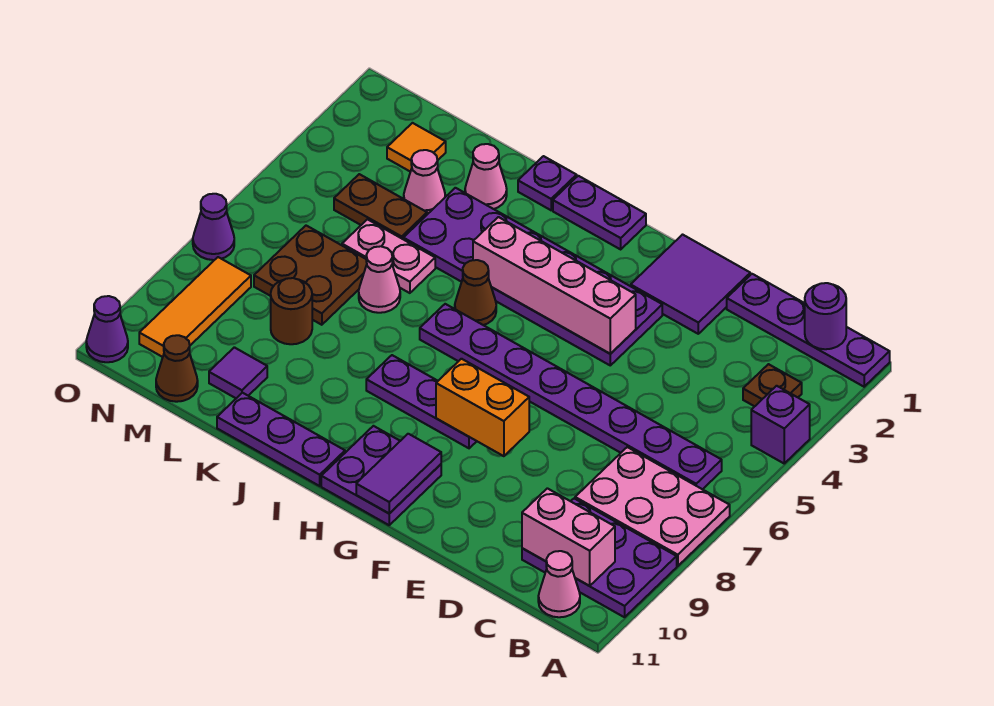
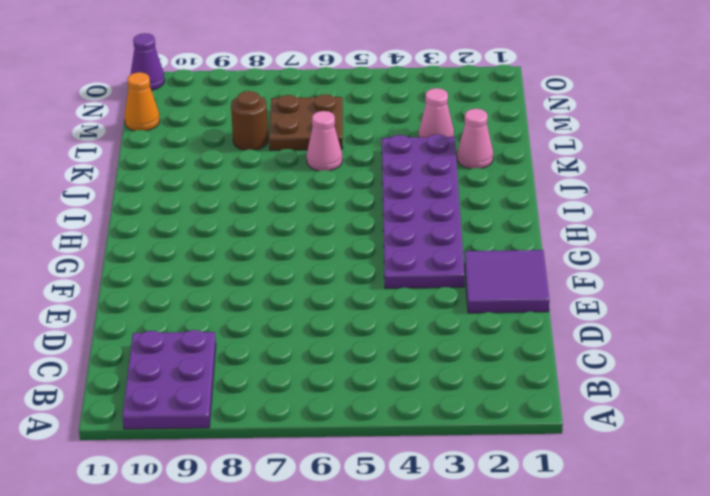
orange cone M11 level 1 -> brown cone M11 level 1
none -> purple plate A1:D1 level 1
none -> purple brick A4 level 1
none -> pink plate A7:C8 level 1
none -> brown plate B3 level 1

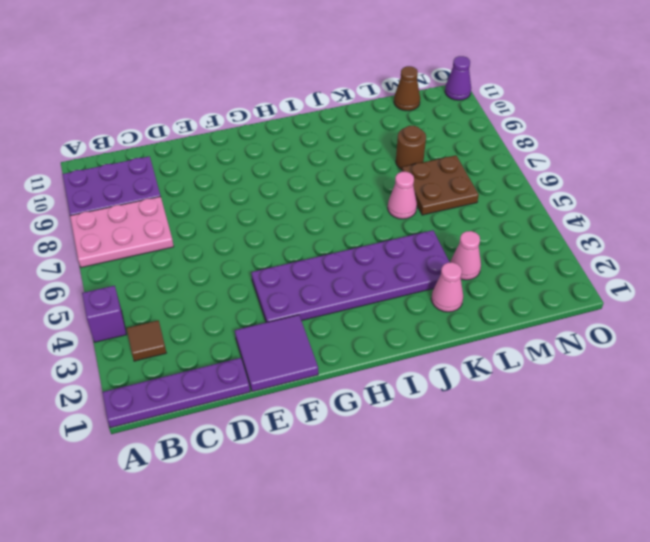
brown tile B3 level 1 -> brown plate B3 level 1
none -> purple plate B6:I6 level 1
none -> pink cone B11 level 1
none -> purple plate G8:I8 level 1
none -> purple plate G10:H11 level 1

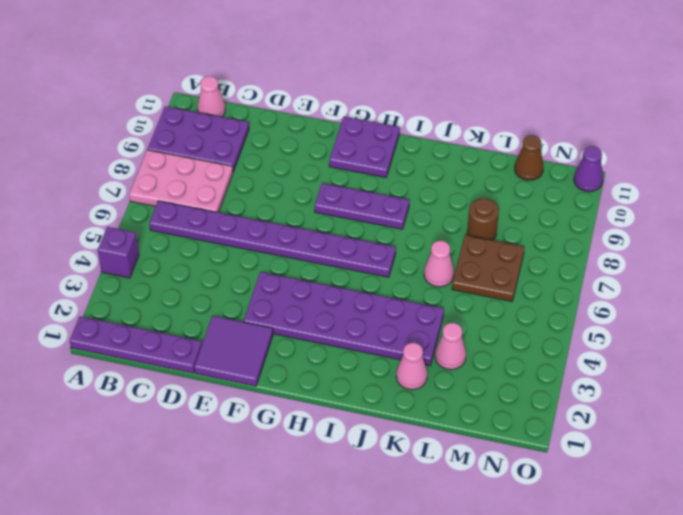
none -> brown plate B3 level 1
none -> purple plate H1:I1 level 1
none -> brown cone I5 level 1
none -> purple plate I11:K11 level 1

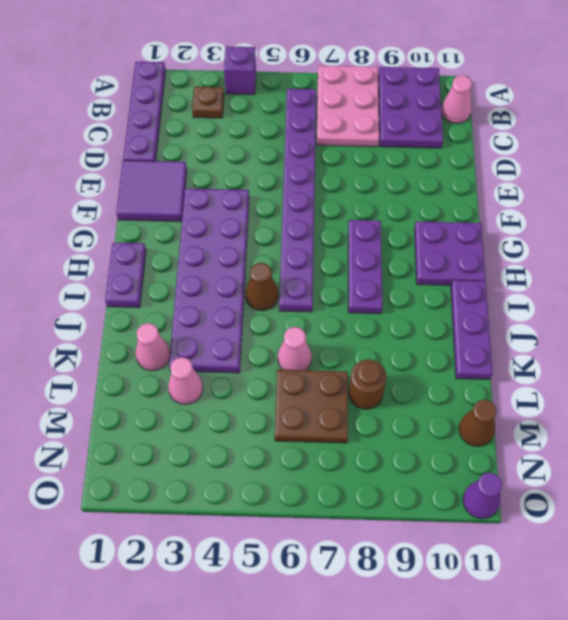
none -> purple plate J1 level 1
none -> pink plate K5:L5 level 1
none -> brown plate L4:M4 level 1
none -> purple tile L10 level 1

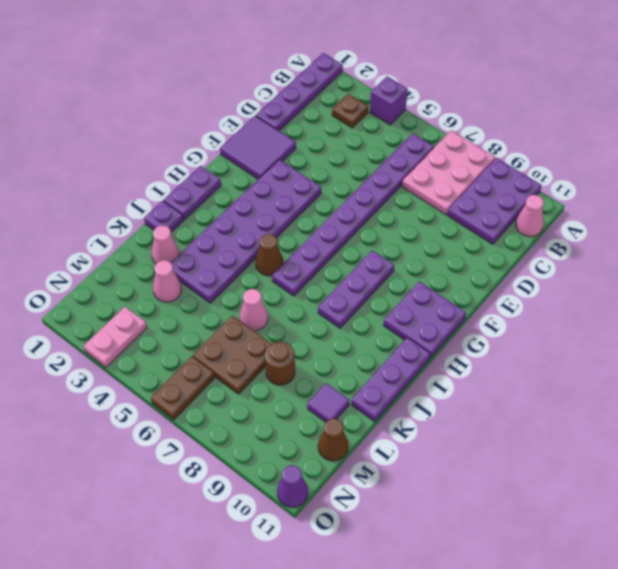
pink plate N3:O3 level 1 -> pink plate K5:L5 level 1
brown plate N6:O6 level 1 -> brown plate L4:M4 level 1
none -> orange tile M2 level 1
none -> orange tile N8:N10 level 1
none -> purple cone O7 level 1
none -> purple round brick B1 level 2

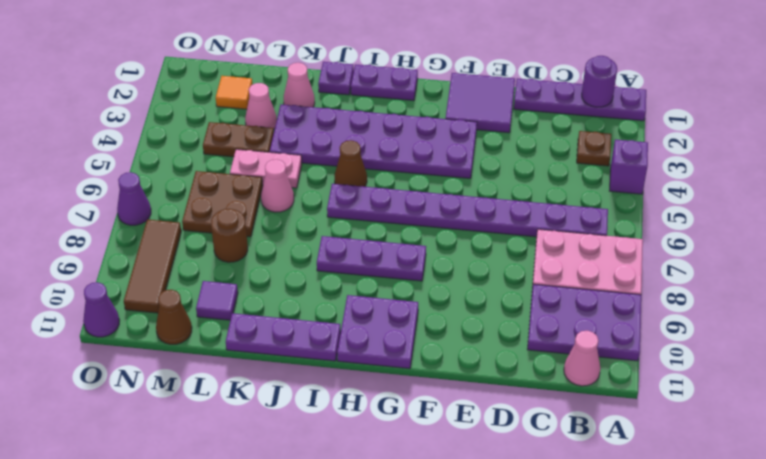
brown tile N8:N10 level 1 -> orange tile N8:N10 level 1
none -> pink brick B10:C10 level 2
none -> pink brick F4:I4 level 2
none -> orange brick F8:G8 level 2
none -> purple tile G10:G11 level 2

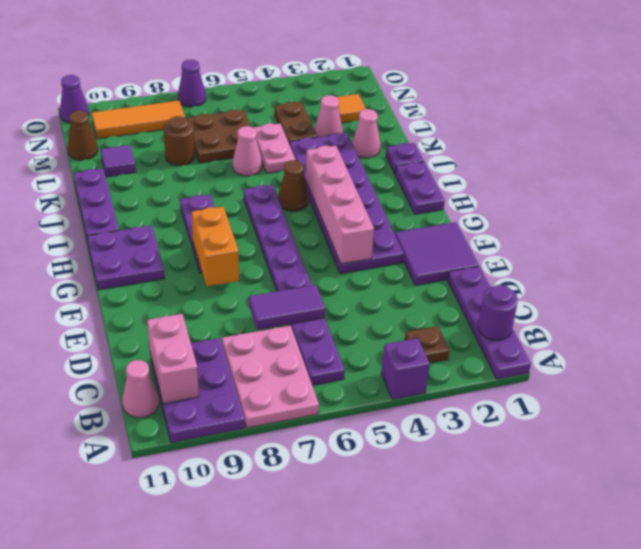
purple tile D6:D7 level 2 -> purple tile G10:G11 level 2

